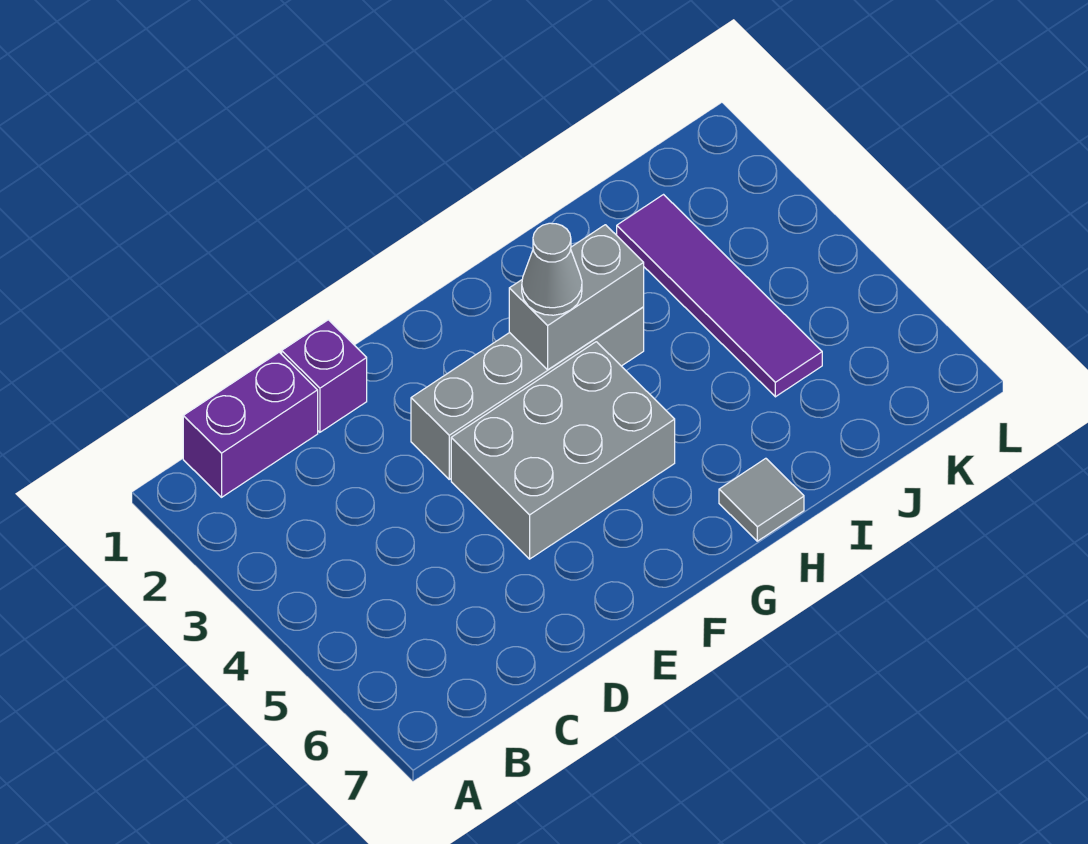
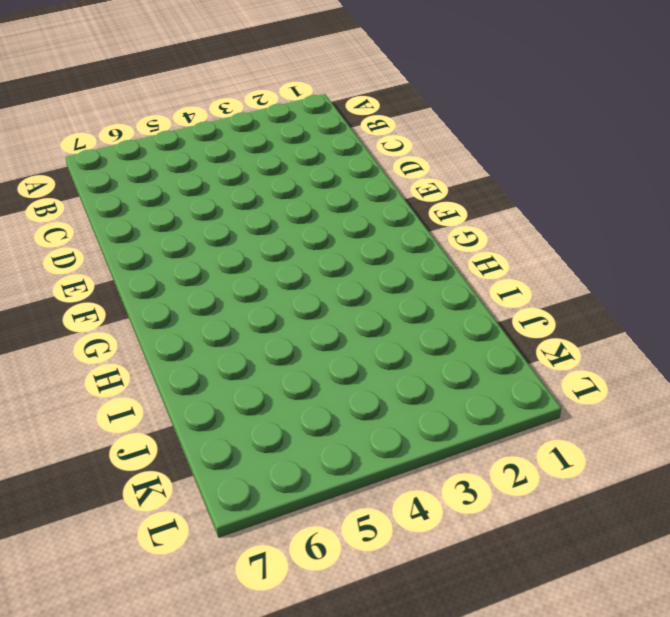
none -> purple brick B1:C1 level 1
none -> purple brick D1 level 1

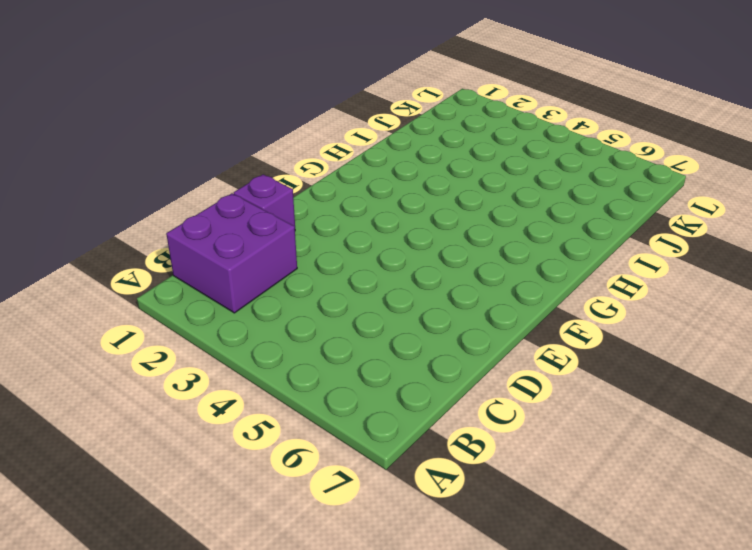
purple brick B1:C2 level 1 -> purple brick B1:C1 level 1
none -> grey brick E3:H3 level 1
none -> grey brick E4:G5 level 1

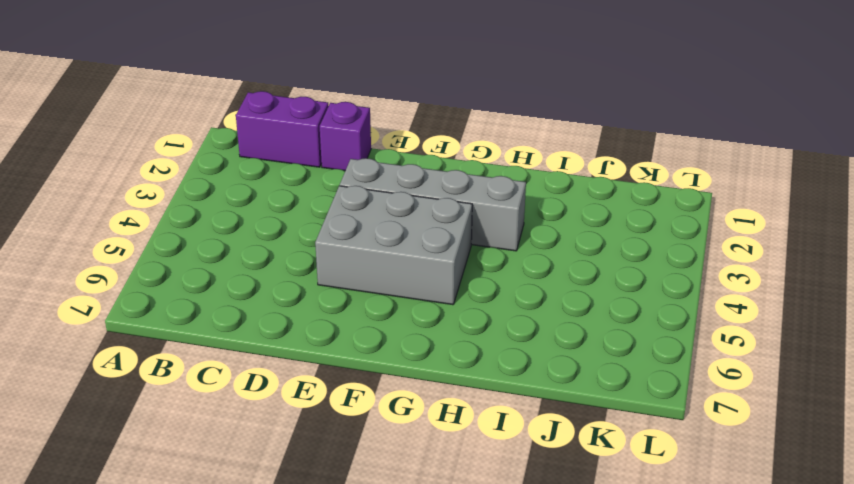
none -> grey tile H7 level 1
none -> purple tile J2:J5 level 1

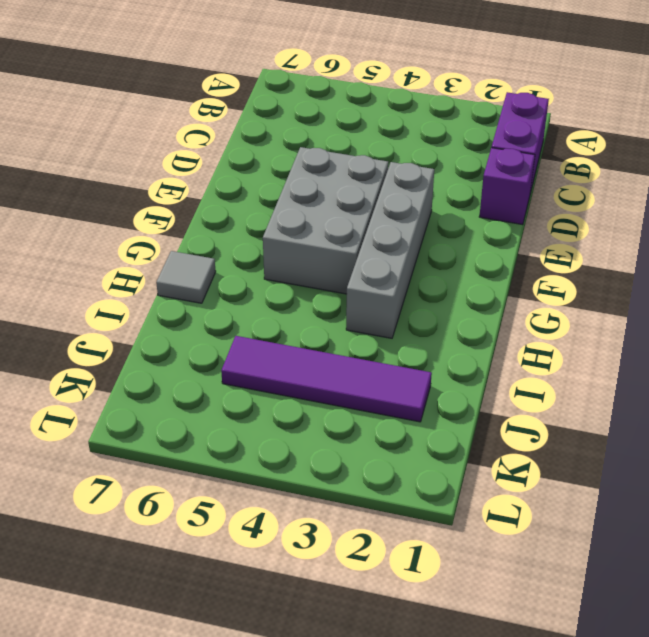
none -> grey brick G3:H3 level 2
none -> grey cone G3 level 3

